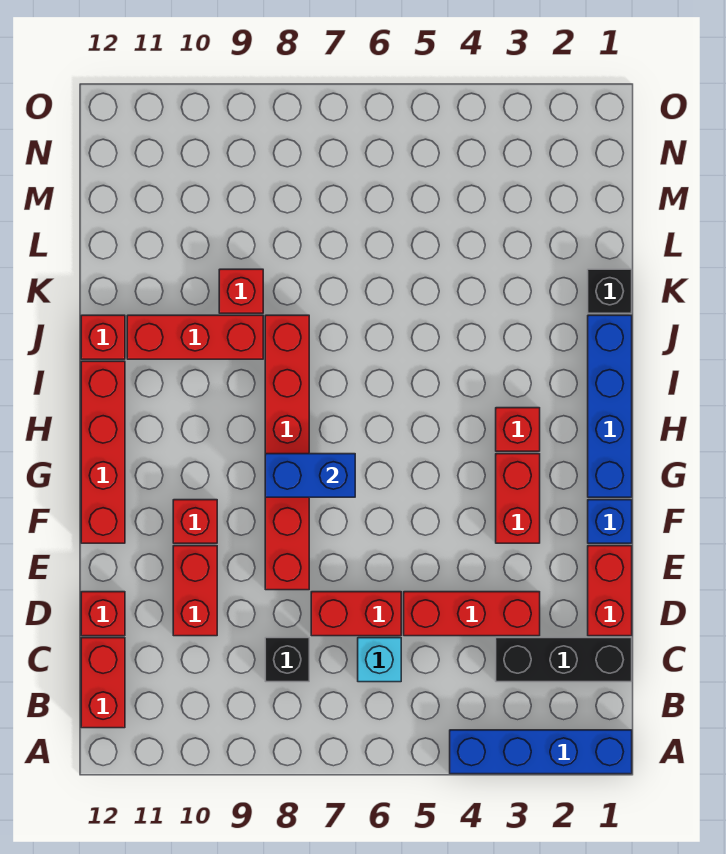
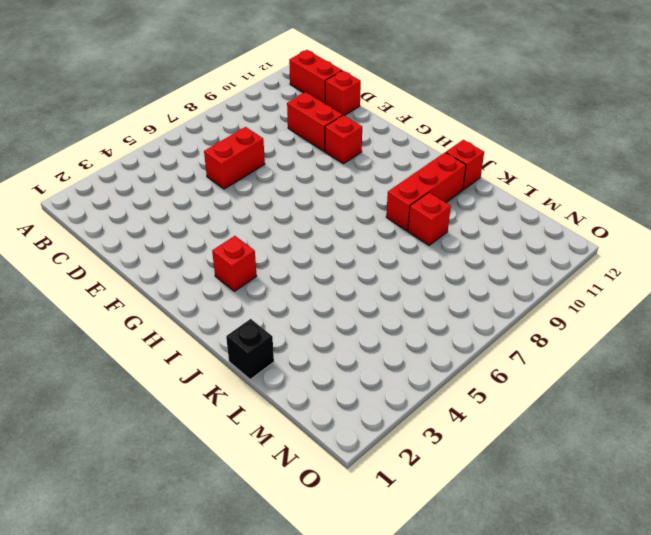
none -> blue brick A1:A4 level 1
none -> black brick C1:C3 level 1
none -> cyan brick C6 level 1

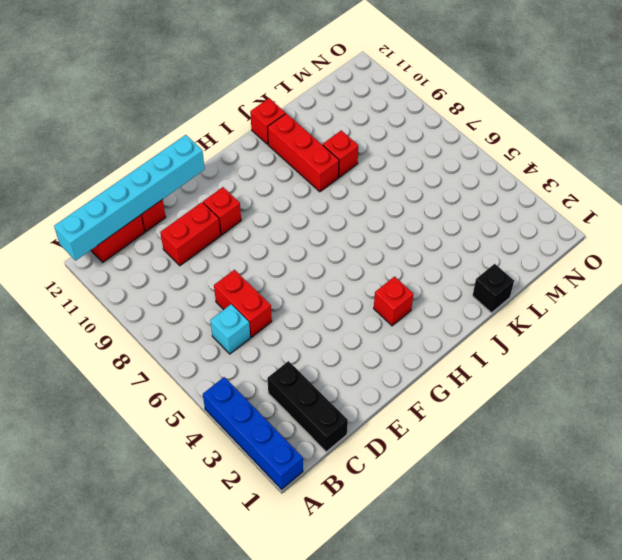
cyan brick A12:F12 level 2 -> none
none -> black brick C8 level 1
none -> red brick D1:E1 level 1
none -> red brick D3:D5 level 1

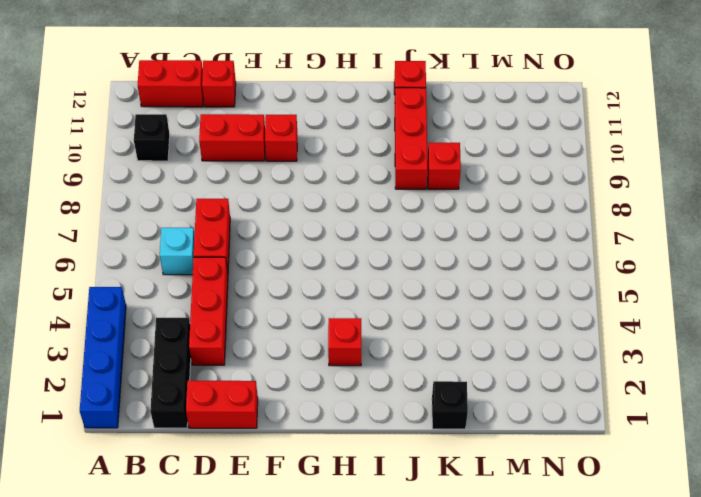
black brick B10 level 1 -> black brick C8 level 1
none -> red brick E8:J8 level 1
none -> blue brick F1 level 1
none -> red brick F3:G3 level 1

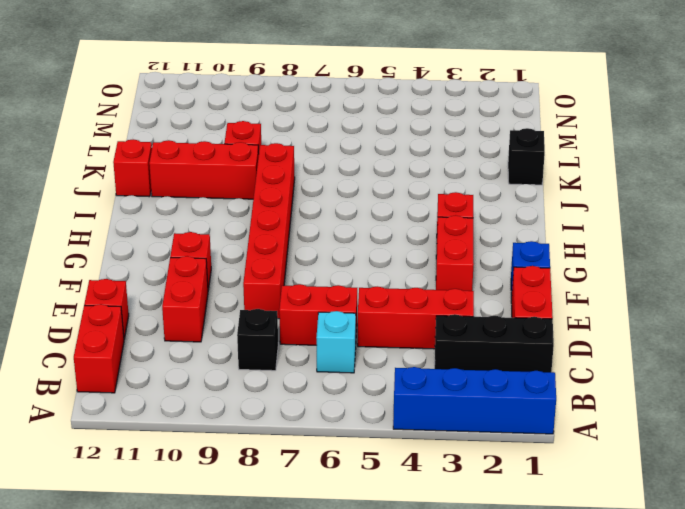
none -> red brick F12:I12 level 1
none -> blue brick G1:J1 level 1
none -> blue brick G7:G8 level 2

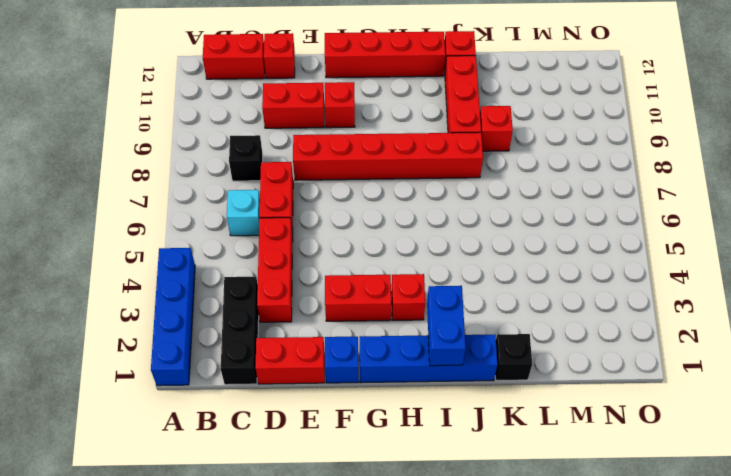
blue brick I1:I2 level 2 -> blue brick G7:G8 level 2

